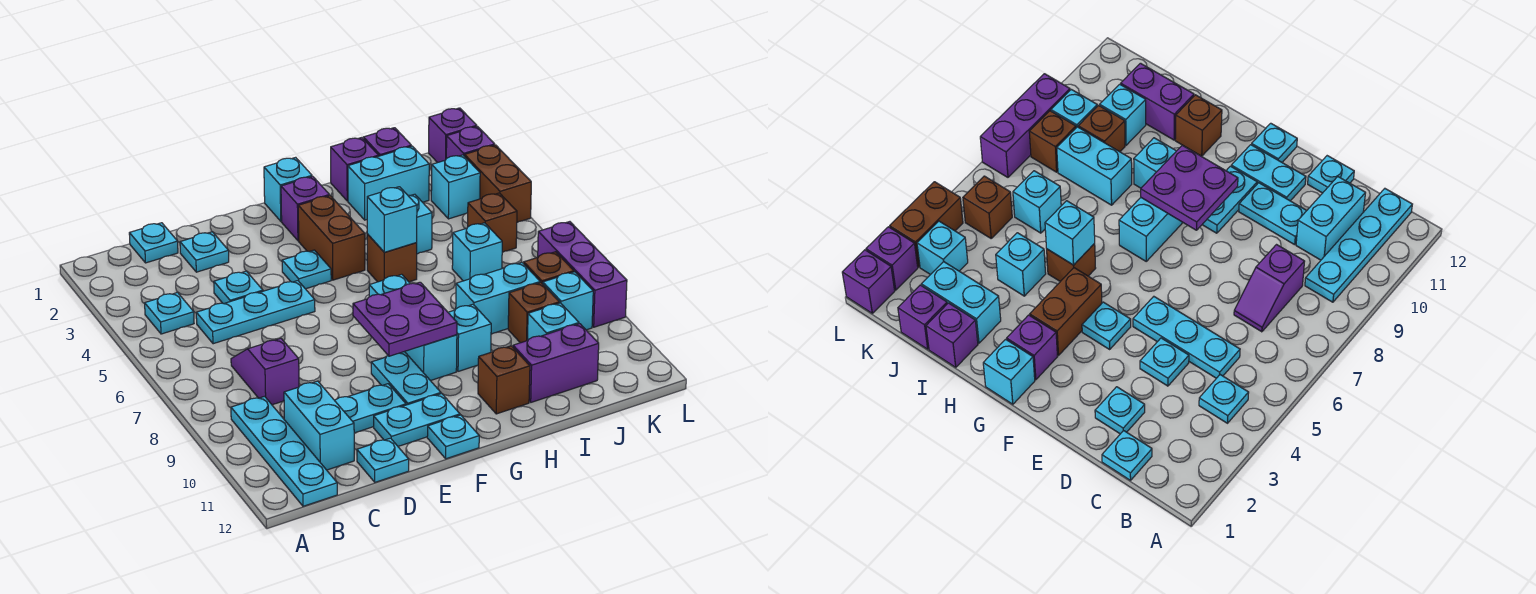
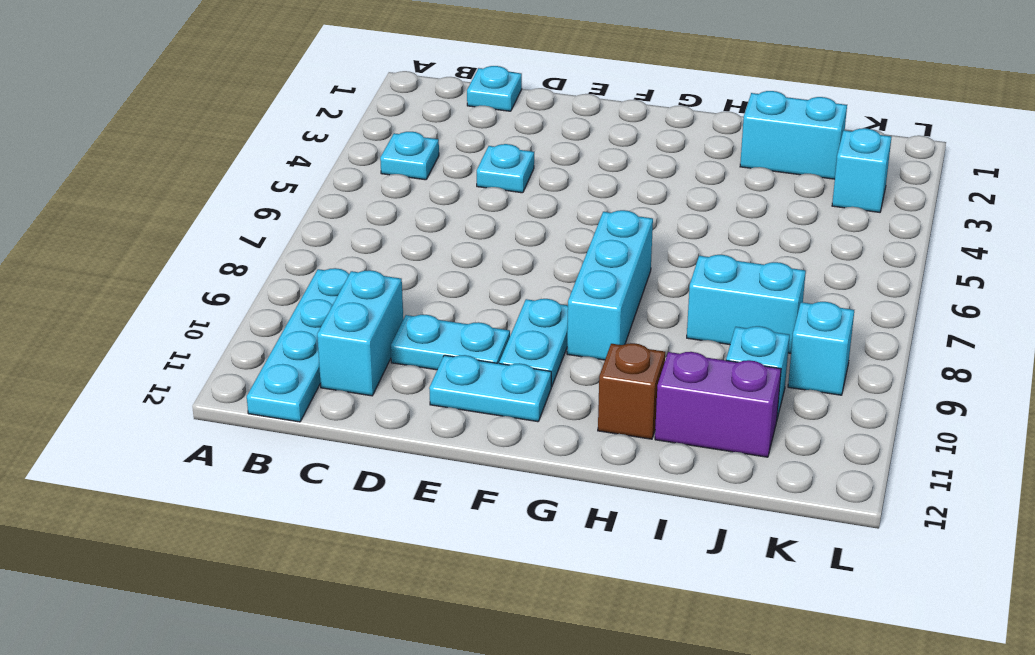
none -> cyan plate C5:E5 level 1
none -> purple slope C7:C8 level 1 top 8
none -> cyan plate D2 level 1
none -> cyan plate D12 level 1

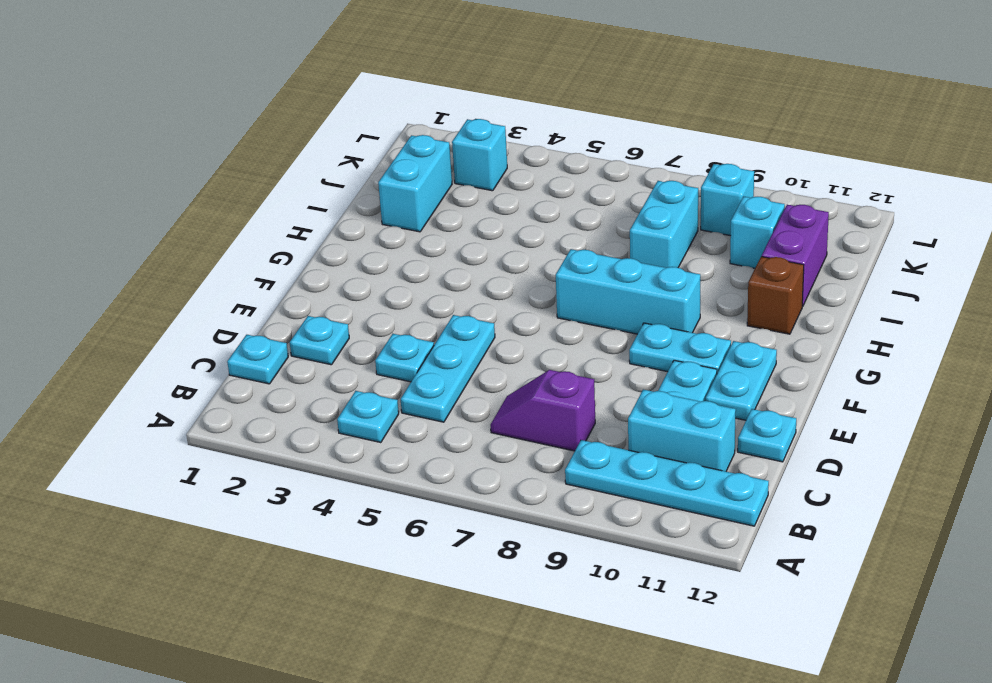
none -> cyan plate F4 level 1
none -> cyan plate F12 level 1
none -> cyan brick G1 level 1
none -> purple brick G2 level 1

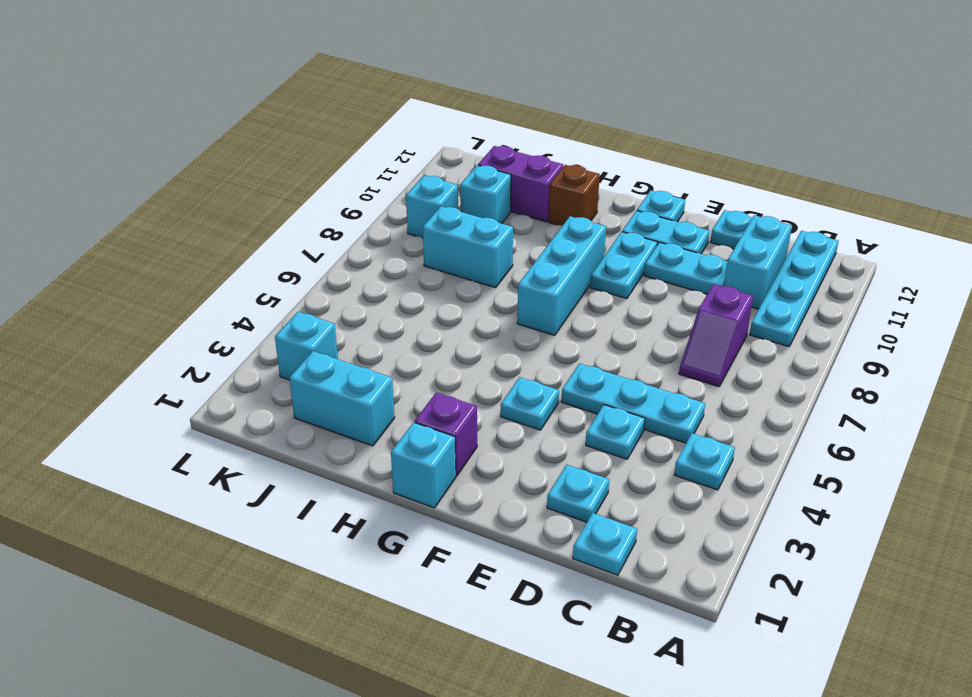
none -> brown brick G3:G4 level 1
none -> brown brick H5 level 1
none -> cyan brick H9 level 1
none -> purple brick I1 level 1

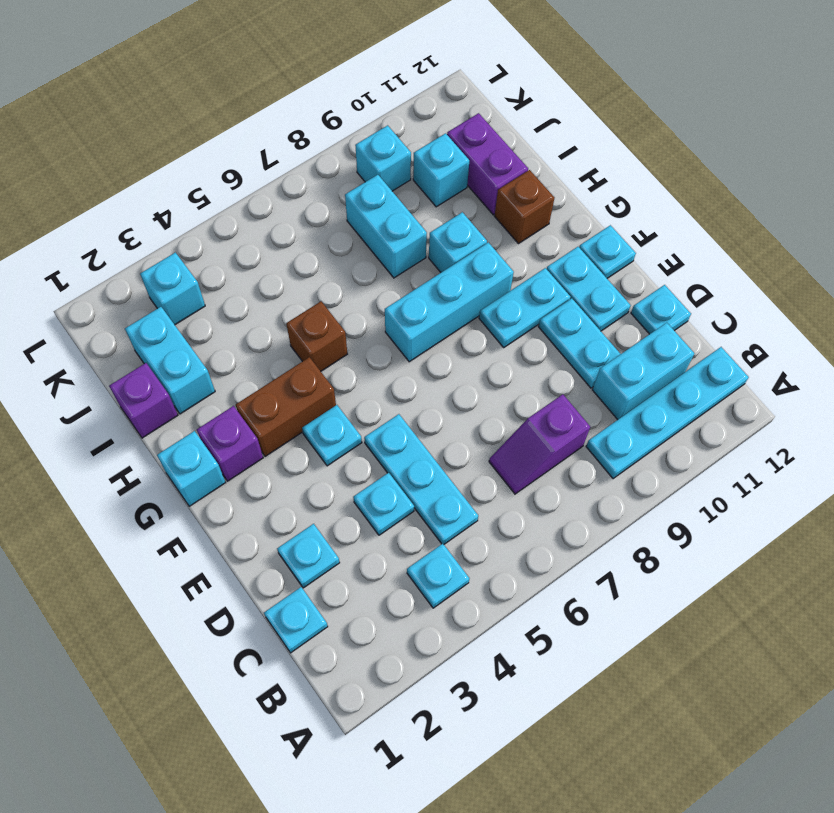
none -> cyan brick I4 level 1
none -> purple brick J1 level 1
none -> cyan brick J6 level 1
none -> brown brick J9 level 1

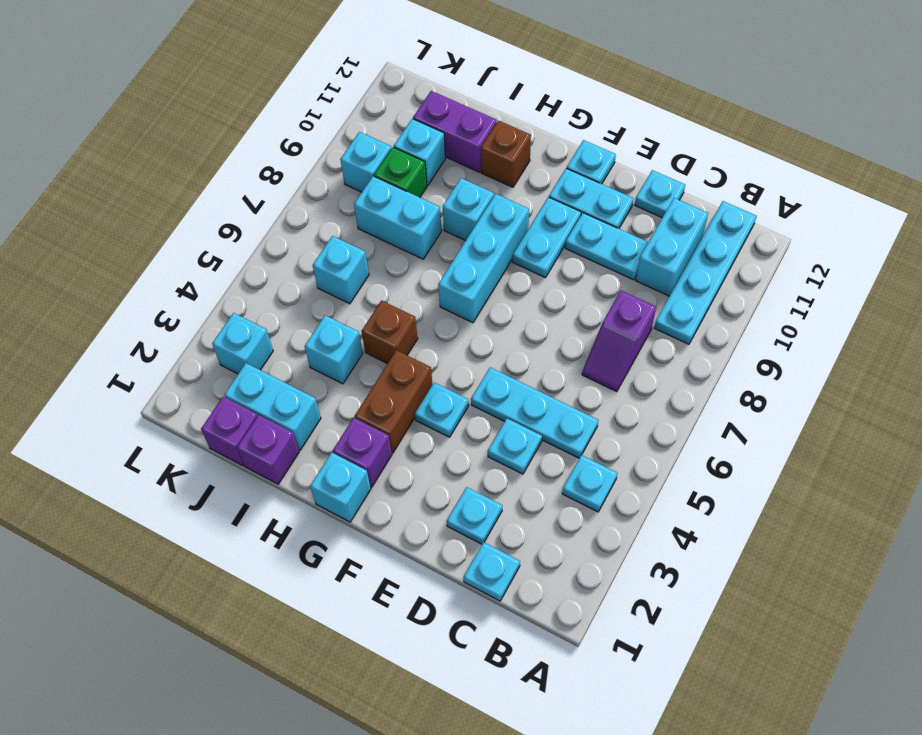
green brick J9 level 1 -> brown brick J9 level 1
none -> brown brick K5 level 1
none -> brown brick K8 level 1
none -> purple brick L1 level 1
none -> purple brick L2 level 1

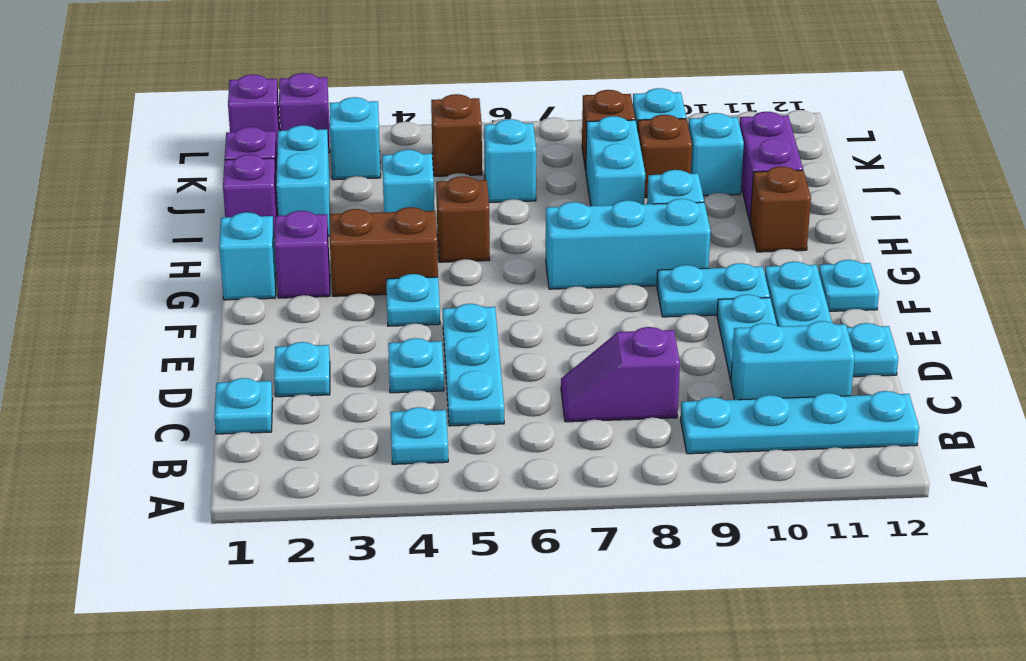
none -> brown brick L3:L4 level 1
none -> purple brick L7:L9 level 1
none -> purple plate F8:G9 level 2
none -> cyan brick H5 level 2

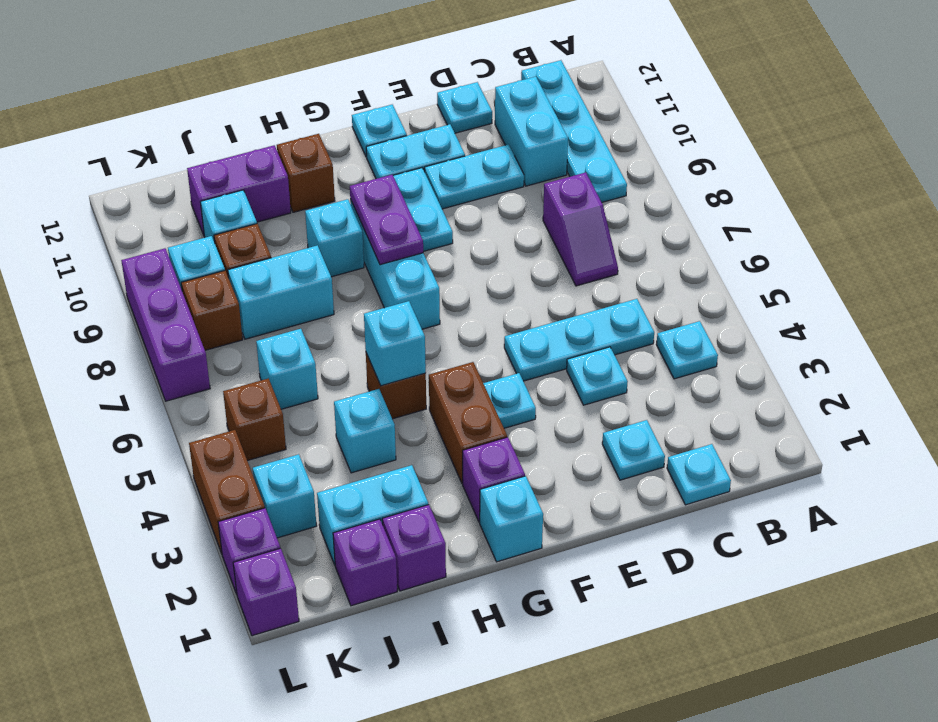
purple plate G8:G9 level 2 -> purple plate F8:G9 level 2

